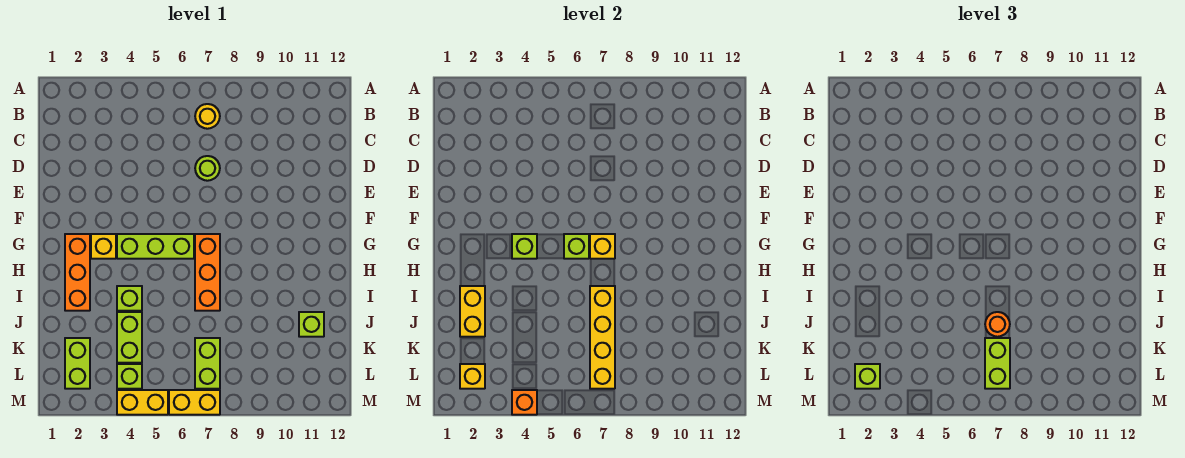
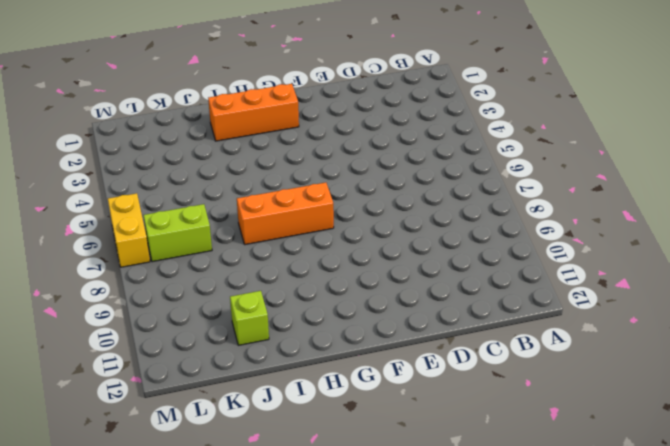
none -> yellow round brick B7 level 1
none -> lime round brick D7 level 1
none -> yellow brick G3 level 1

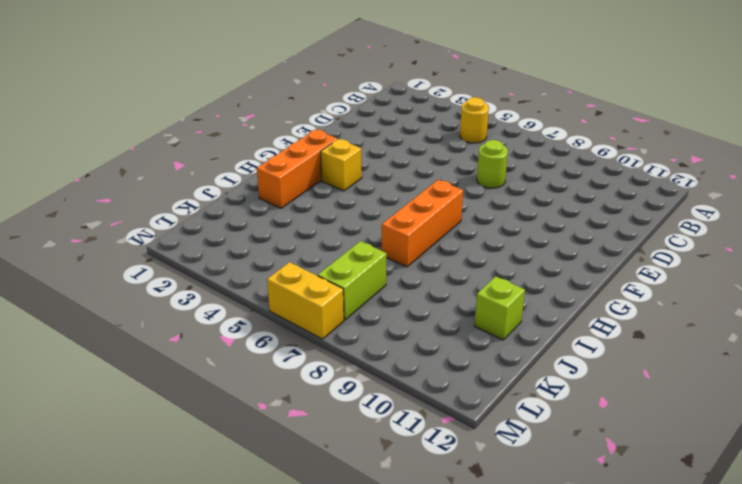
yellow round brick B5 level 1 -> yellow round brick B7 level 1
none -> lime brick G4:G6 level 1
none -> lime brick I4 level 1
none -> lime brick J4:K4 level 1

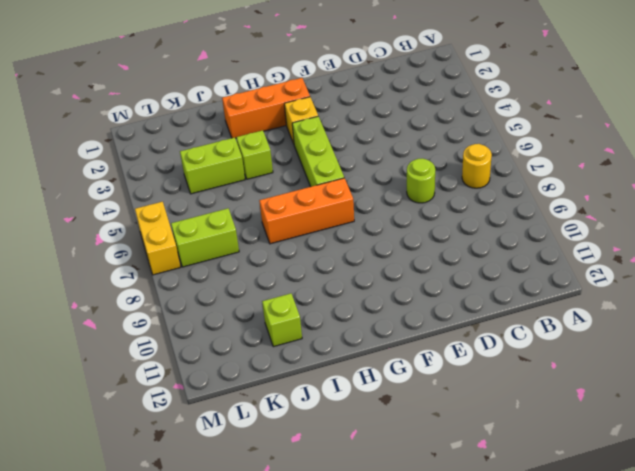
none -> lime brick K2:L2 level 1
none -> lime brick L4 level 1
none -> yellow brick M4:M5 level 1

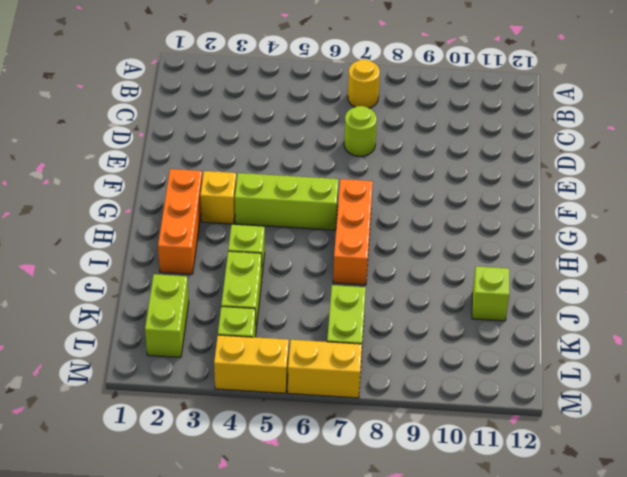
none -> lime brick G4 level 2
none -> lime brick G6 level 2
none -> yellow brick G7 level 2

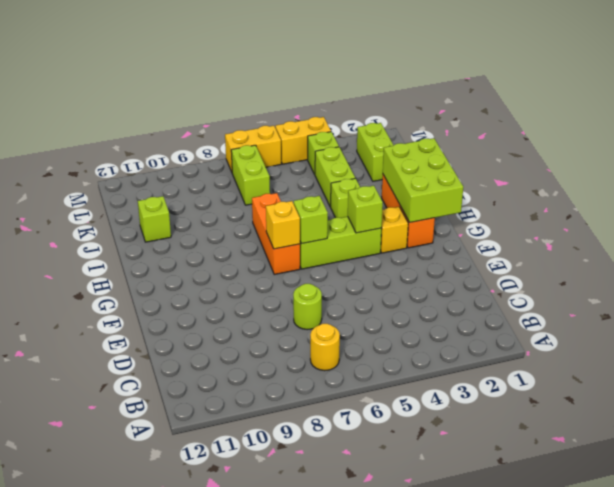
lime brick G1:I2 level 2 -> yellow brick I2:J2 level 2
none -> yellow brick I7:L7 level 2
none -> yellow brick L2 level 2
none -> orange brick M4 level 2

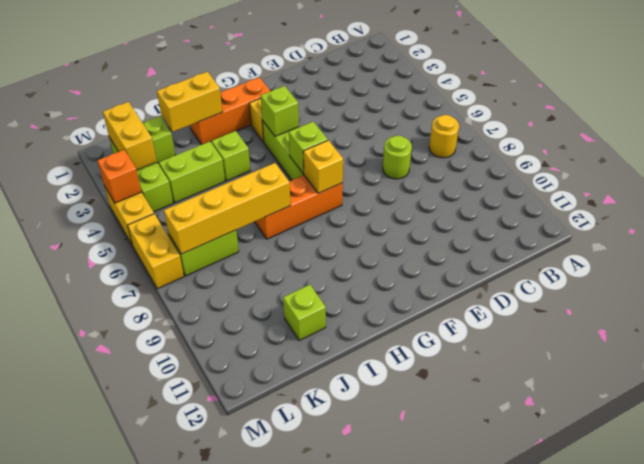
yellow brick L2:L3 level 2 -> yellow brick L2 level 2
none -> orange round brick J7 level 3
none -> lime brick K7:L7 level 3
none -> lime brick L2 level 3

